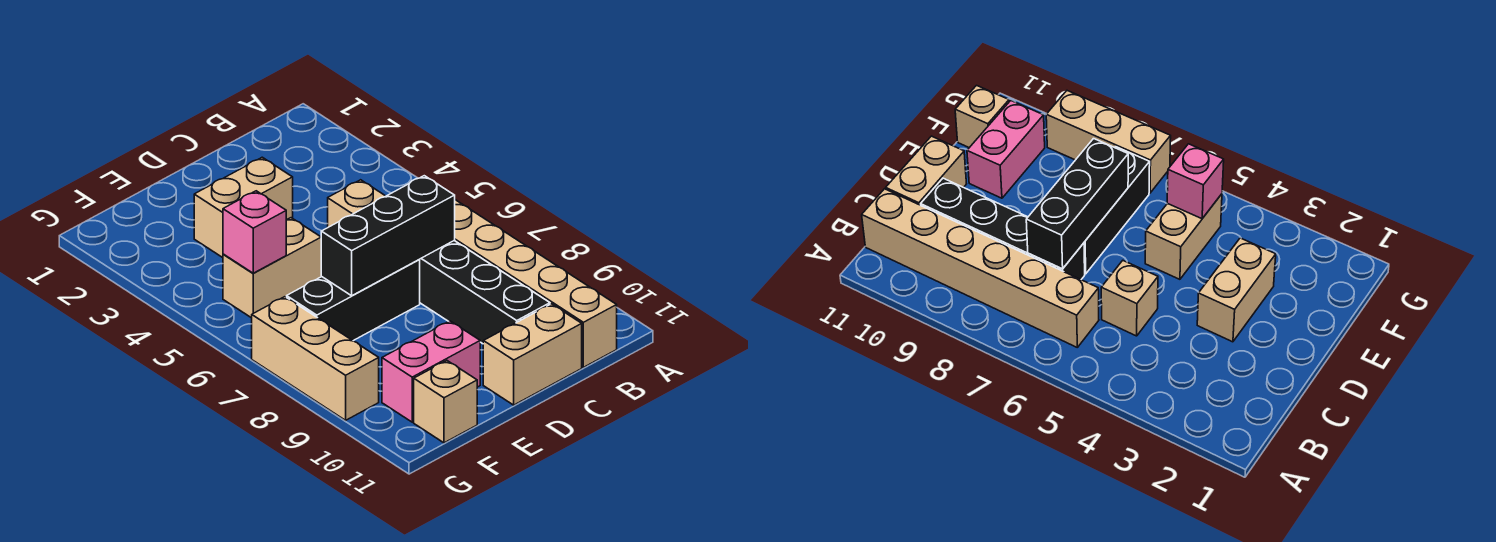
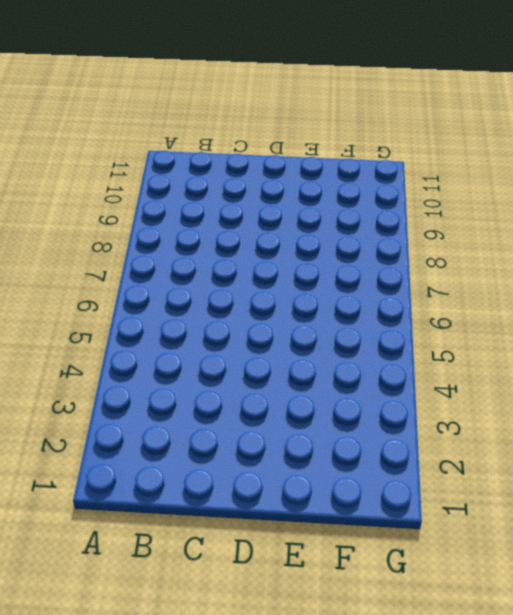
none -> tan brick B6:B11 level 1
none -> tan brick C5 level 1
none -> black brick C7:C10 level 1

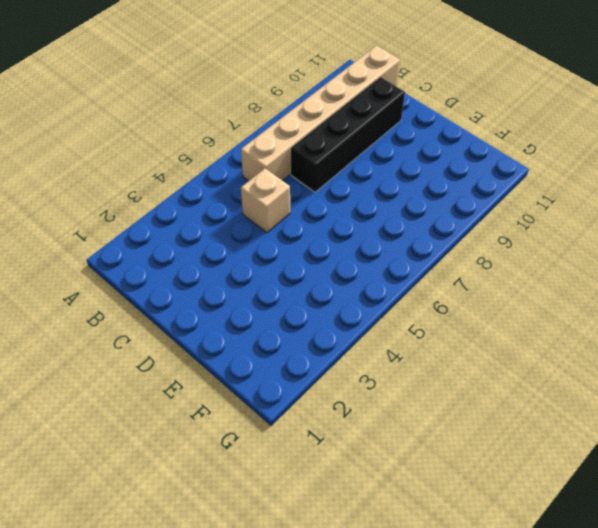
none -> tan brick C11:D11 level 1
none -> tan brick D3:E3 level 1
none -> black brick D7:F7 level 1

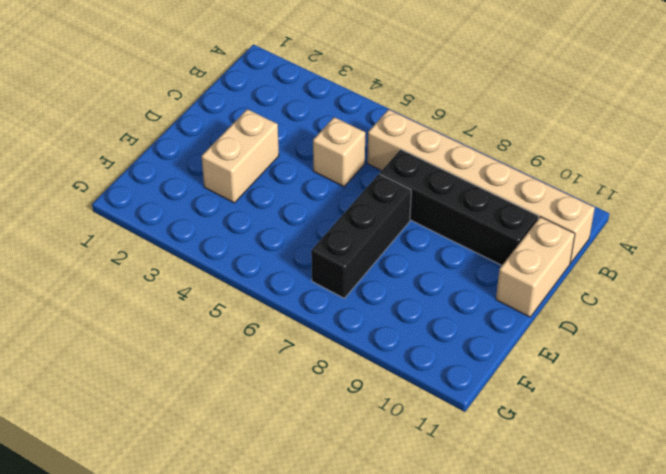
none -> tan brick E5:F5 level 1
none -> pink brick E10:F10 level 1
none -> tan brick F11 level 1

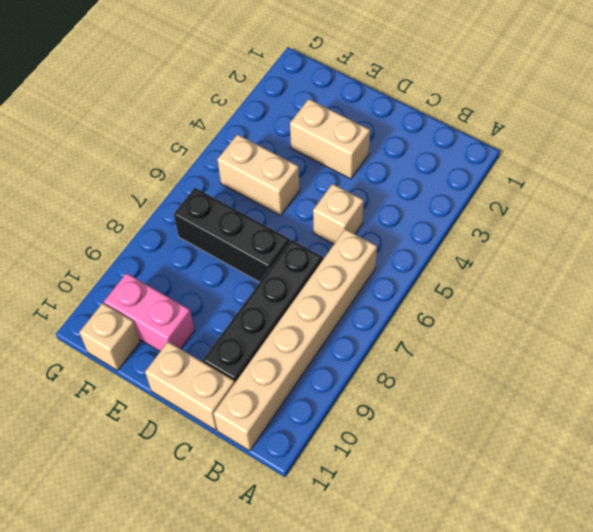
none -> tan brick G7:G9 level 1
none -> black brick C7:E7 level 2
none -> pink brick F5 level 2

